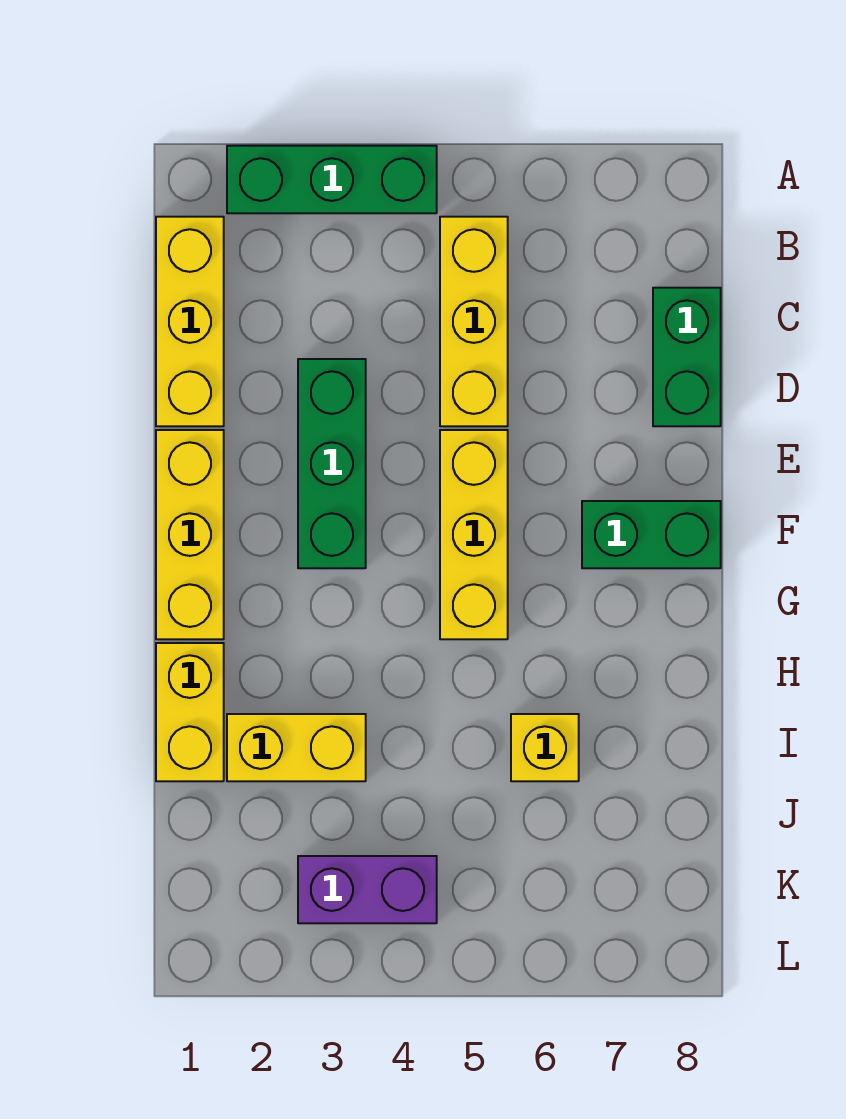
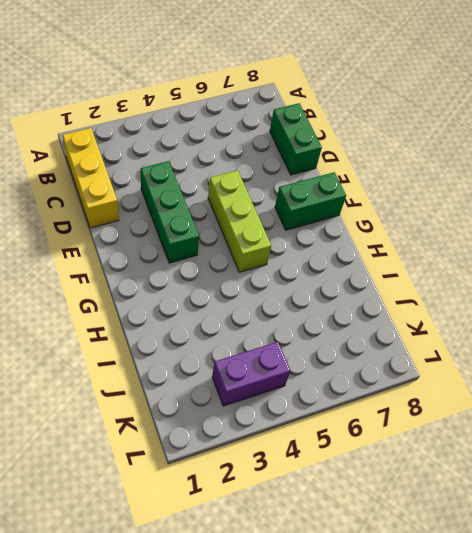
lime brick E5:G5 level 1 -> yellow brick E5:G5 level 1
none -> green brick A2:A4 level 1
none -> yellow brick B5:D5 level 1
none -> yellow brick E1:G1 level 1

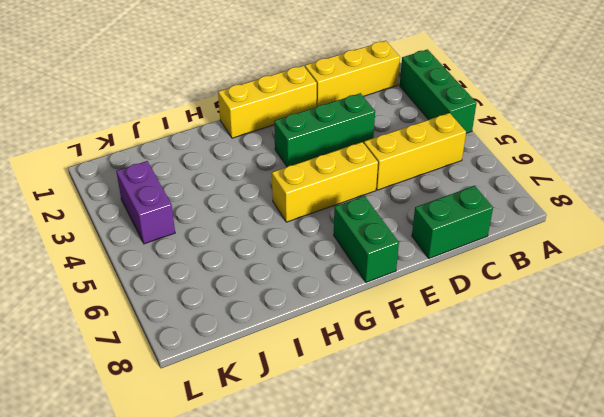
none -> yellow brick H1:I1 level 1
none -> yellow brick I2:I3 level 1
none -> yellow brick I6 level 1

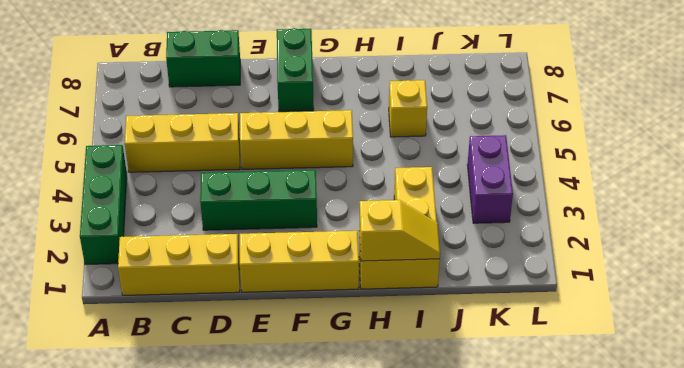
yellow slope H1:I1 level 2 top H -> none

